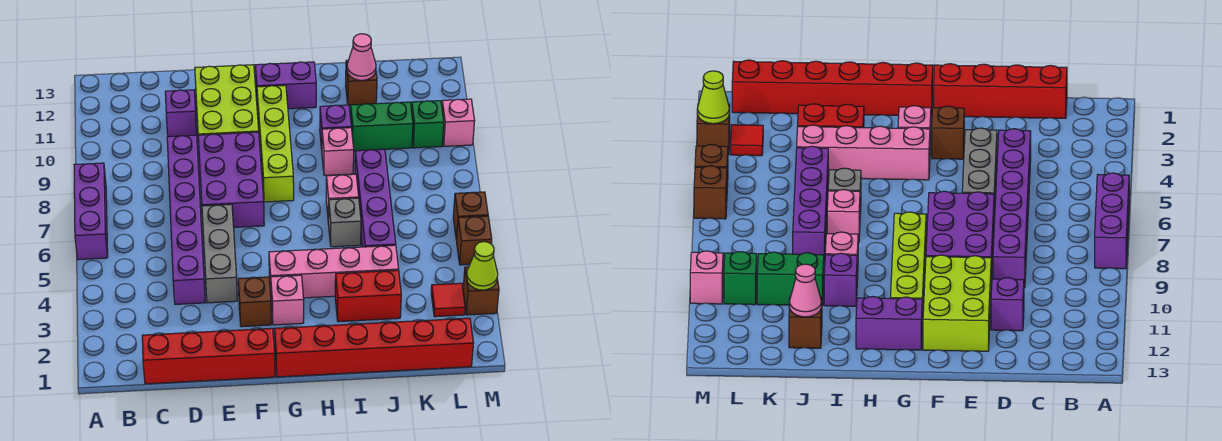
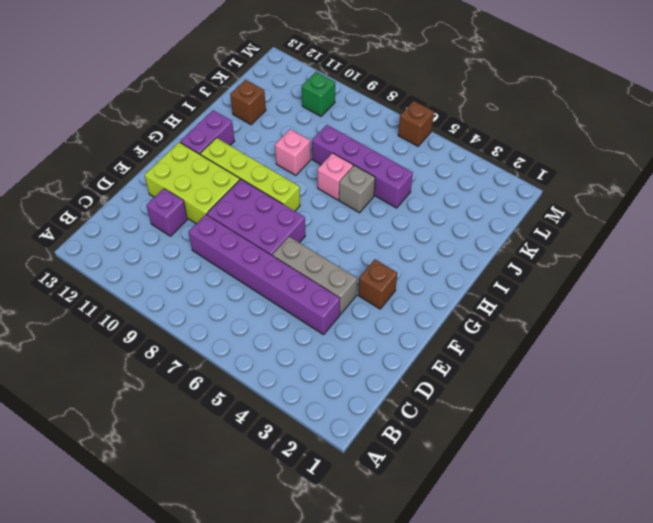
none -> purple brick A6:A8 level 1
none -> red brick C1:F1 level 1
none -> red brick G1:L1 level 1

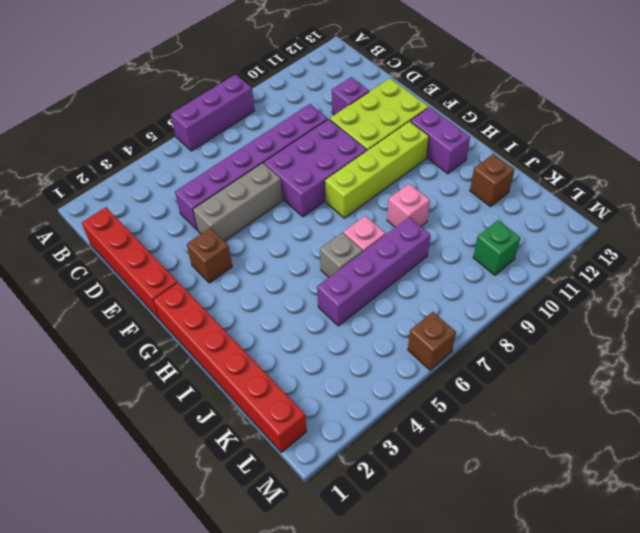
none -> pink brick G3 level 1
none -> pink brick G4:J4 level 1
none -> red brick I3:J3 level 1

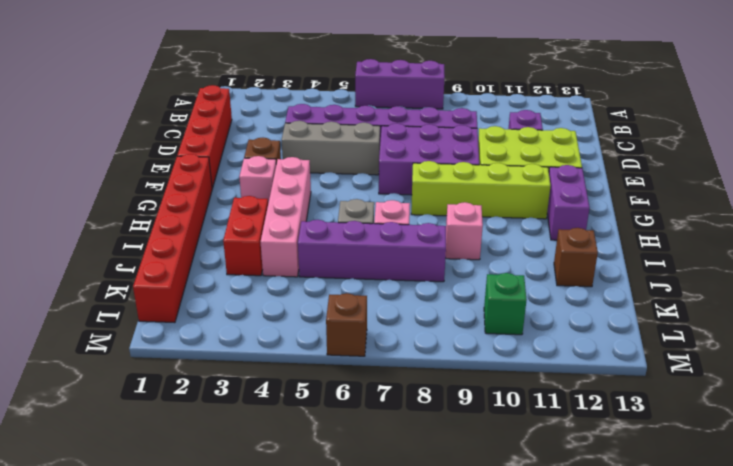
none -> purple brick I10 level 1
none -> green brick J10:K10 level 1
none -> red tile L3 level 1

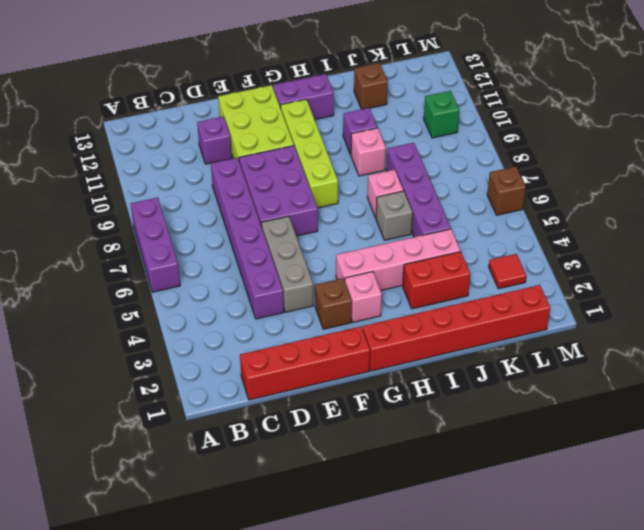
none -> green brick J10:K10 level 1
none -> brown brick M3 level 1
none -> brown brick M5 level 1

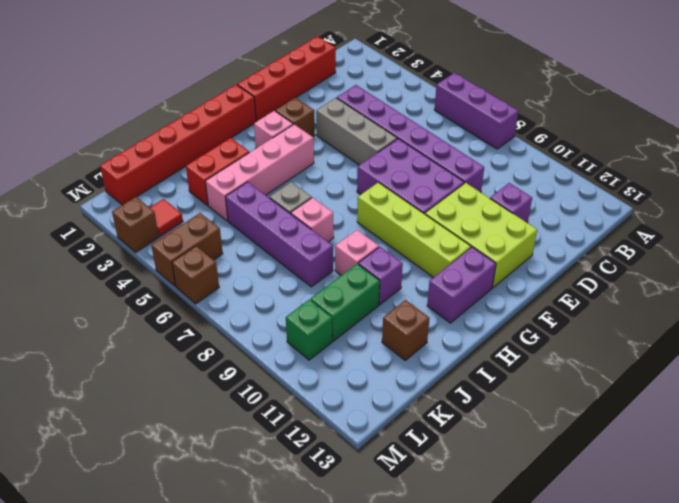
brown brick L5:M5 level 1 -> brown brick M5 level 1
none -> pink brick M10 level 1
none -> pink cone J12 level 2
none -> lime cone M3 level 2

